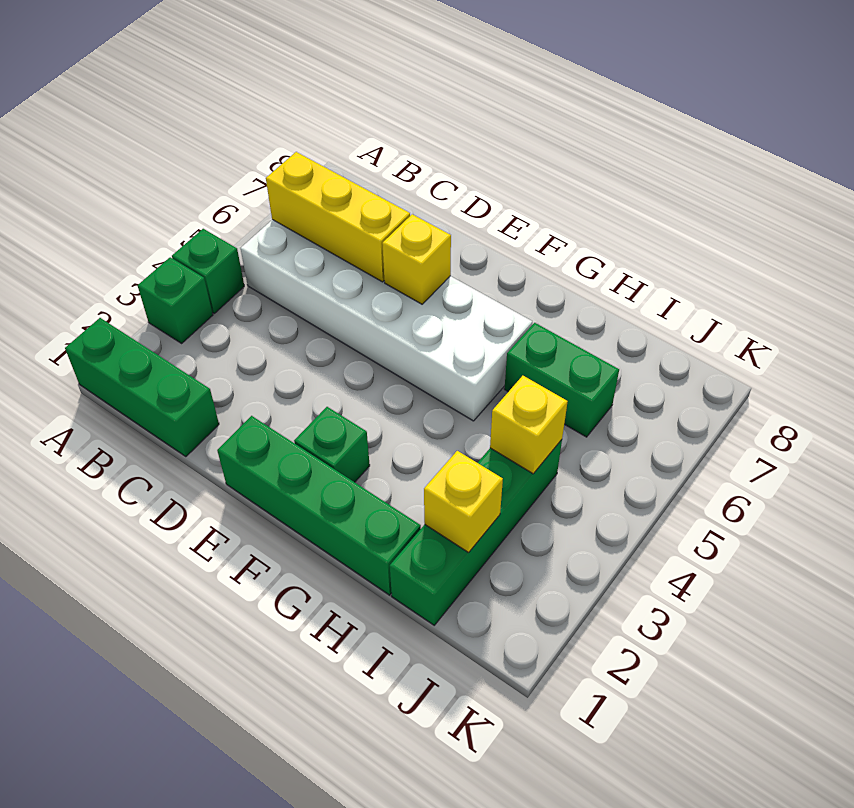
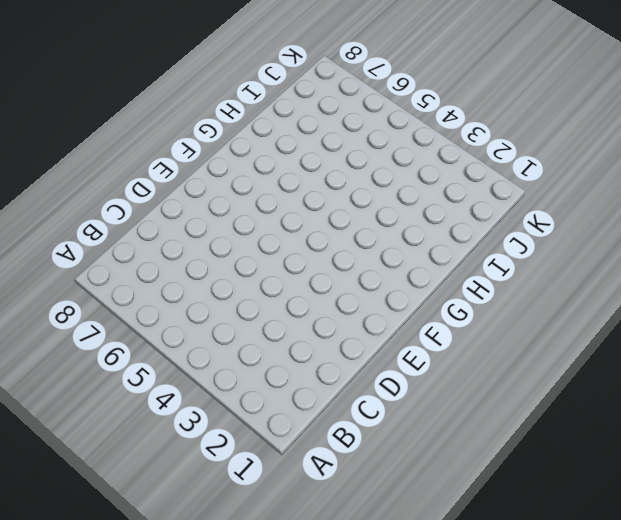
none -> green brick A1:C1 level 1
none -> green brick A3 level 1
none -> green brick A4 level 1

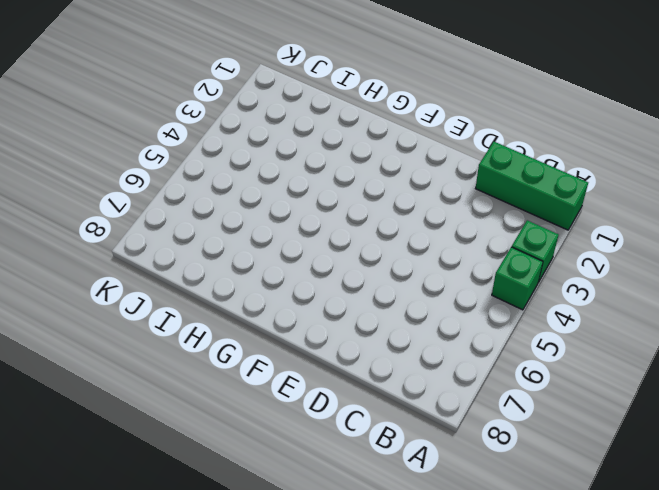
none -> white brick B5:G6 level 1
none -> green brick E1:H1 level 1
none -> green brick F2 level 1

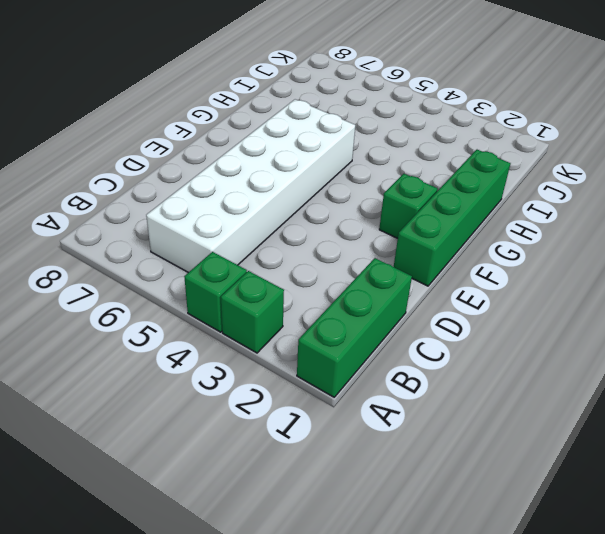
none -> green brick H6:I6 level 1
none -> green brick I1:I4 level 1
none -> yellow brick B6:D6 level 2

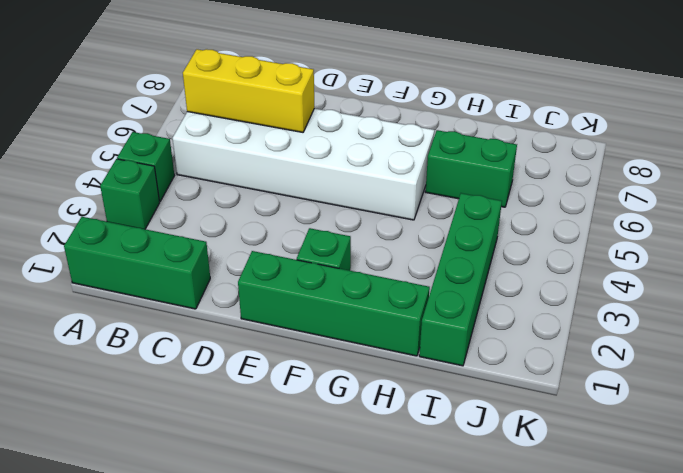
none -> yellow brick E6 level 2
none -> yellow brick I2 level 2
none -> yellow brick I4 level 2

